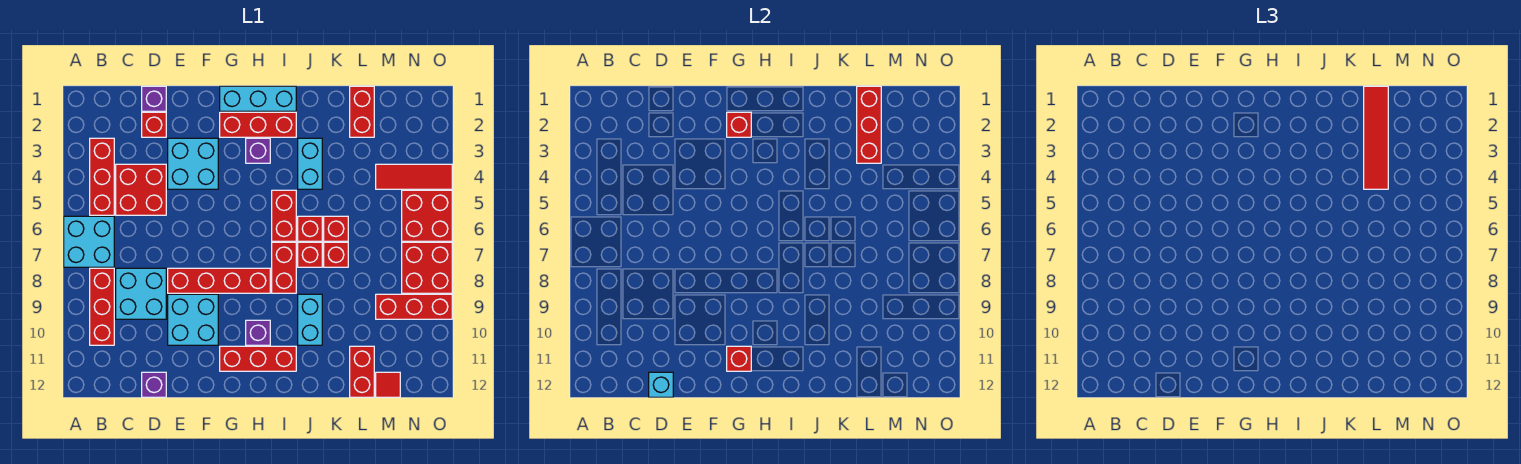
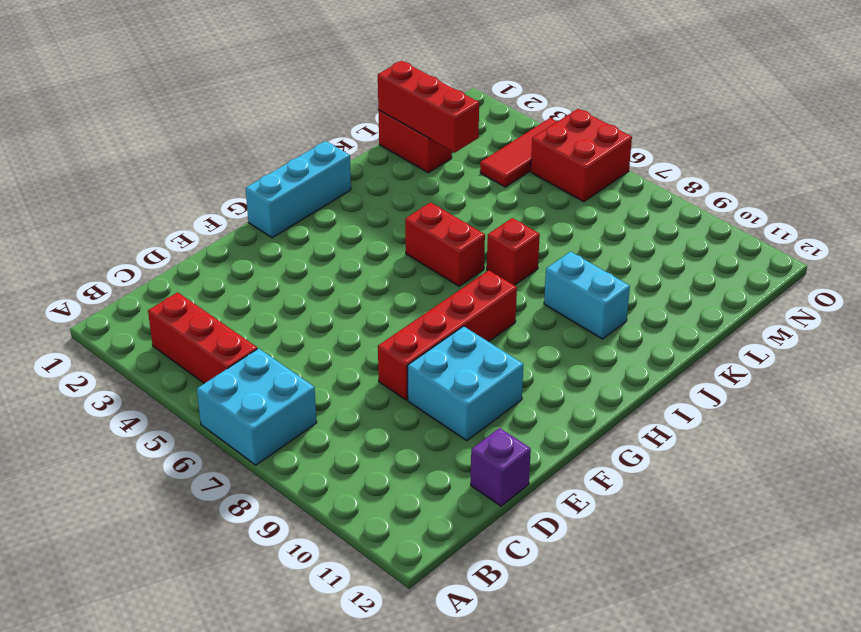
none -> red brick B8:B10 level 1
none -> red brick C4:D5 level 1
none -> cyan brick C8:D9 level 1
none -> purple brick D1 level 1

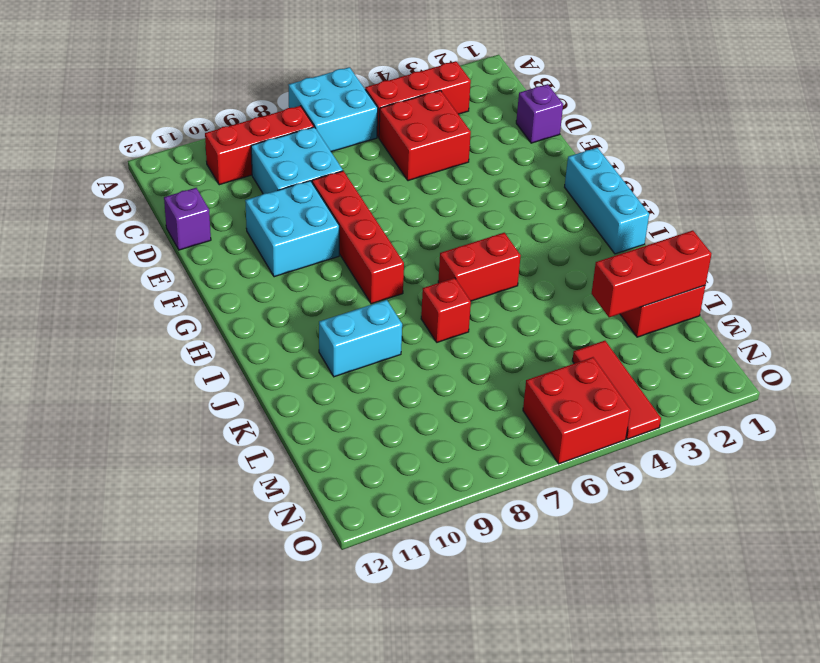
none -> red brick D2 level 1
none -> cyan brick E3:F4 level 1
none -> red brick G2:I2 level 1
none -> red brick G11:I11 level 1

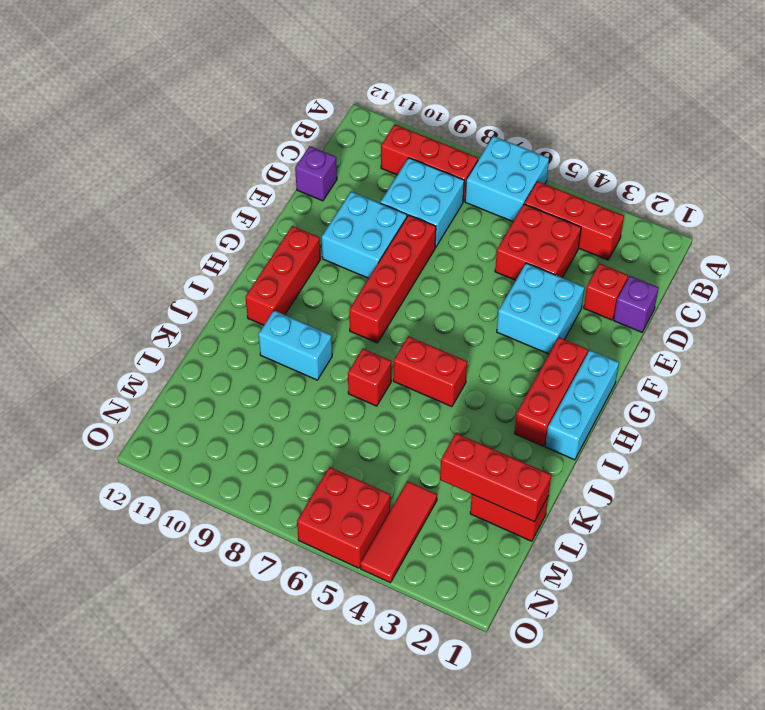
none -> purple brick H3 level 1
none -> purple brick H10 level 1
none -> red brick I7:I8 level 1
none -> cyan brick J3:J4 level 1

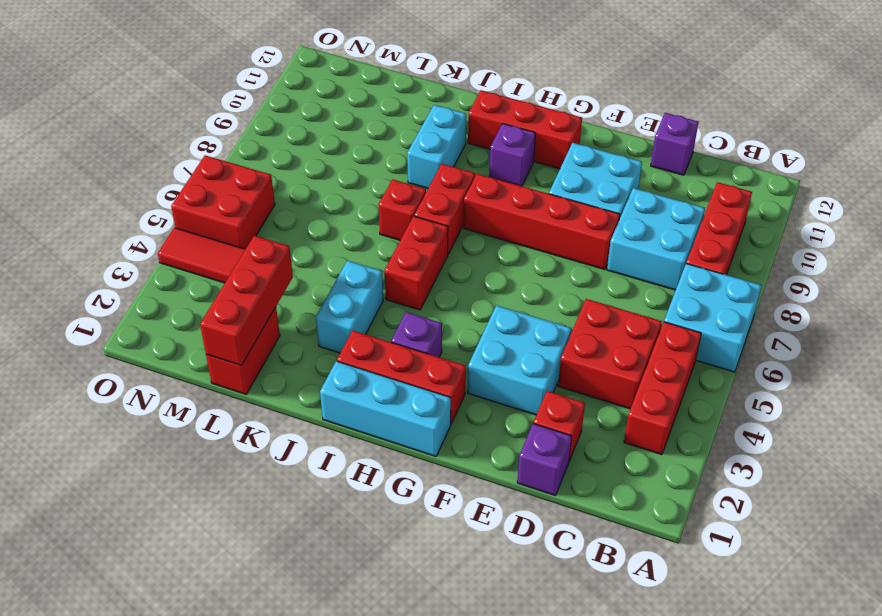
none -> red brick J6 level 1
none -> red brick K6 level 1
none -> red brick K7 level 1
none -> red brick L11:L12 level 1

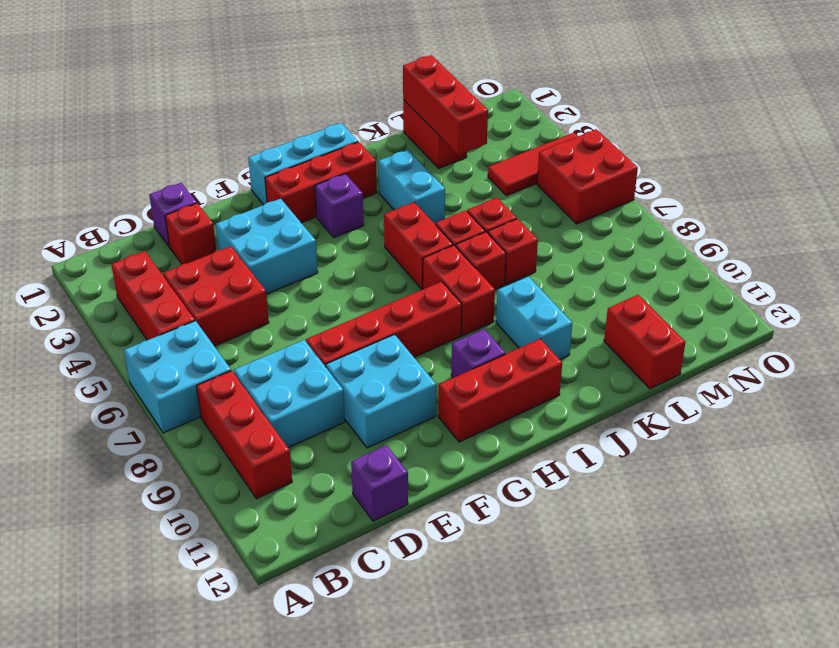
none -> red brick M9:O9 level 1
none -> red tile M12 level 1
none -> red brick N7:O8 level 1
none -> cyan brick D12 level 2

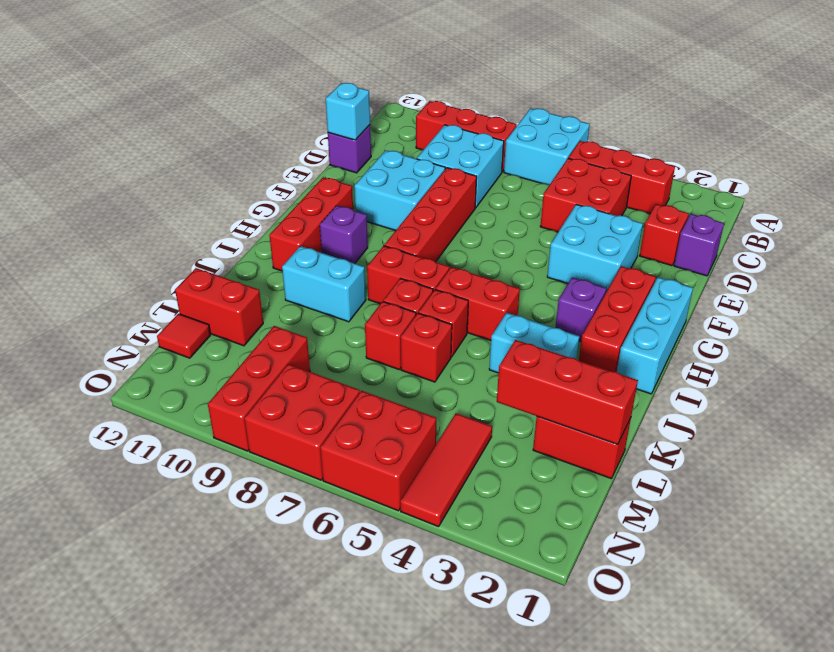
none -> red brick G2 level 2
none -> red brick G11 level 2
none -> red tile L1:L4 level 3

